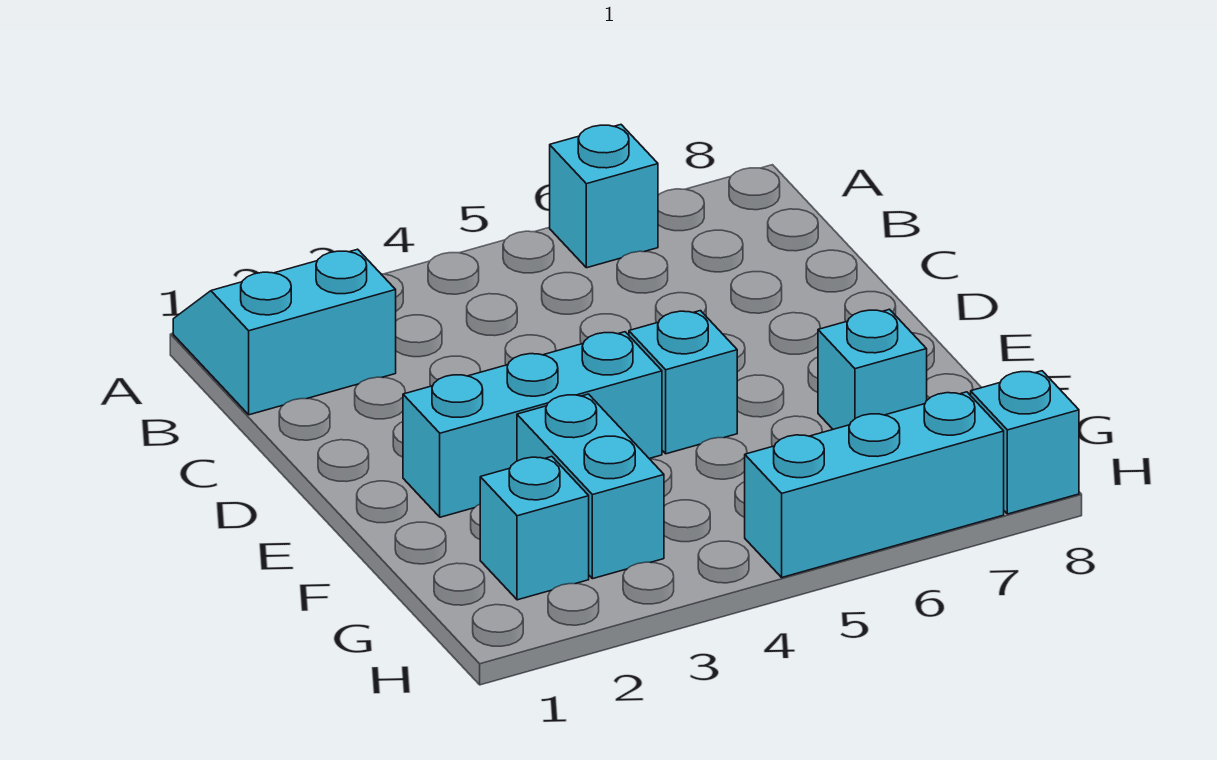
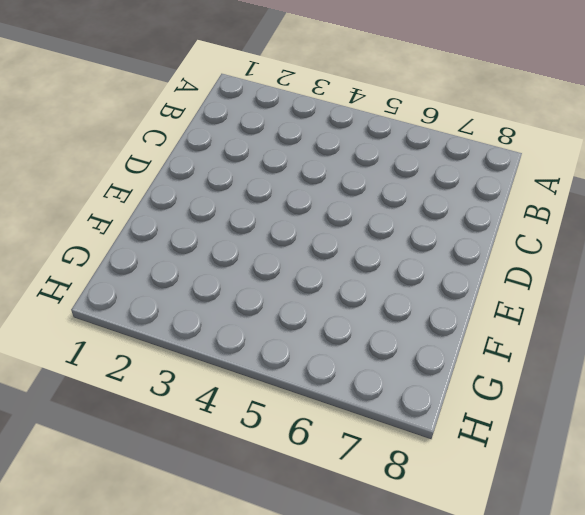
none -> cyan slope A1:B2 level 1 top B
none -> cyan brick A6 level 1

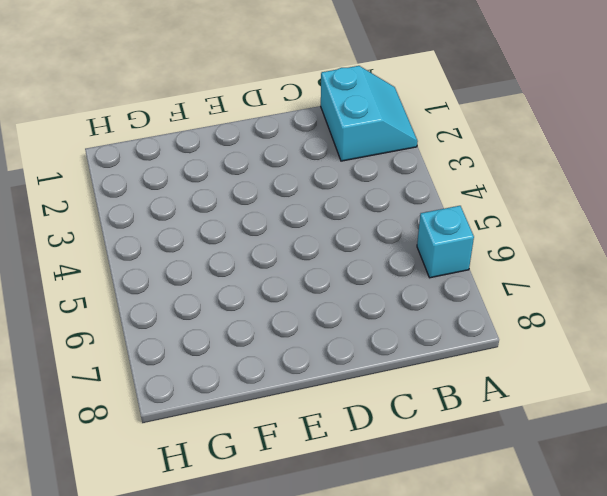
none -> cyan brick E2:E4 level 1
none -> cyan brick E5 level 1

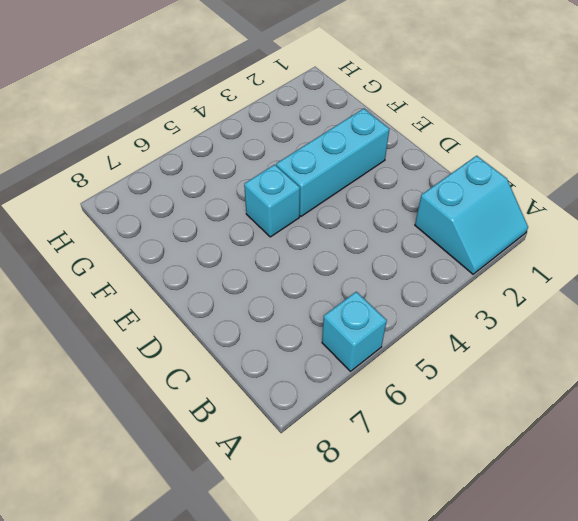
none -> cyan brick F3:G3 level 1
none -> cyan brick F7 level 1

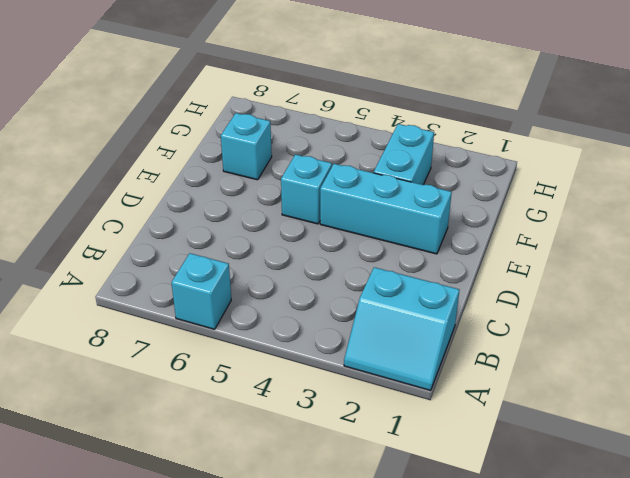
none -> cyan brick G2 level 1
none -> cyan brick H5:H7 level 1

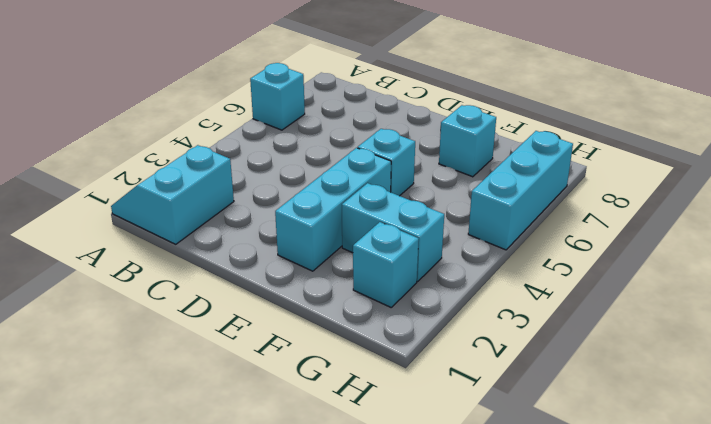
none -> cyan brick H8 level 1

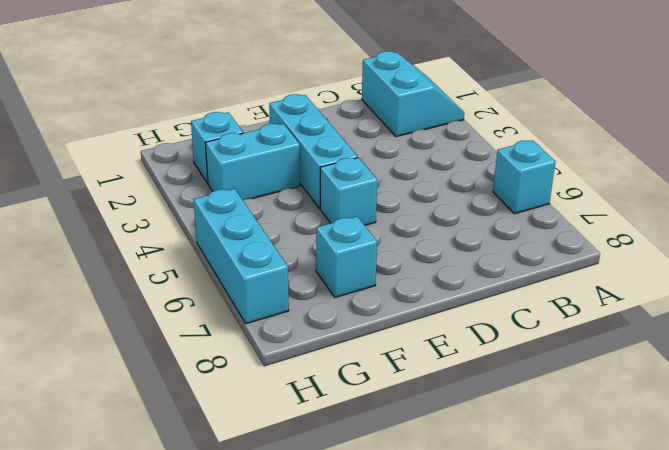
none -> cyan brick H8 level 1

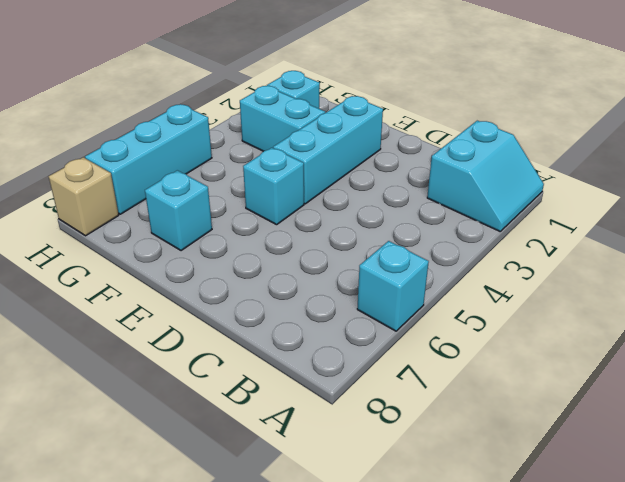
tan brick H8 level 1 -> cyan brick H8 level 1

